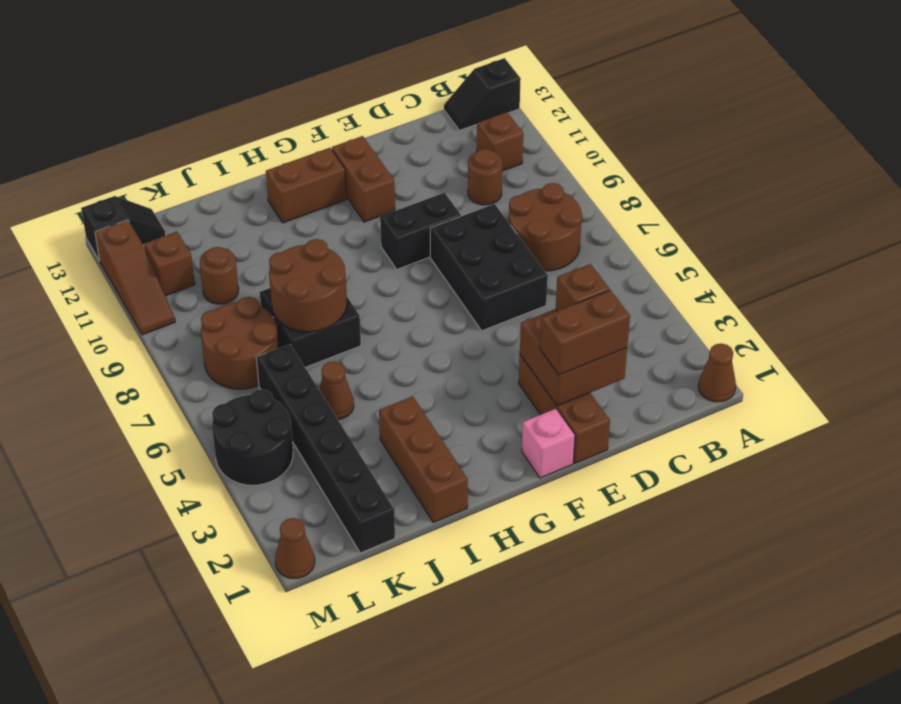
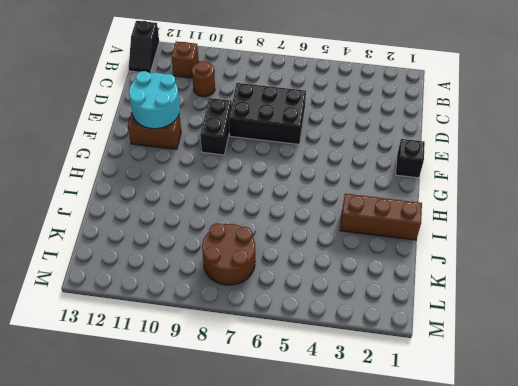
cyan round brick E11:F12 level 2 -> none
black brick F1 level 1 -> pink brick F1 level 1
none -> brown cone A1 level 1
none -> brown round brick B7:C8 level 1
none -> brown brick E1:E3 level 1

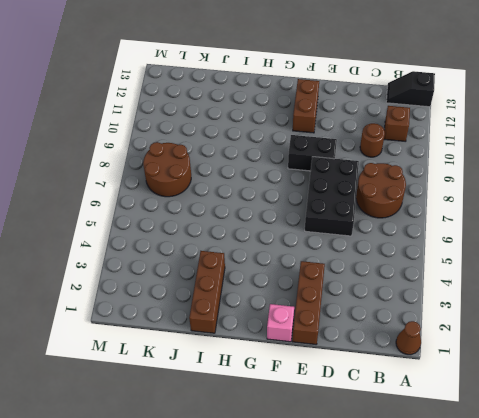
none -> brown brick G12:H12 level 1
none -> black brick I7:J8 level 1
none -> brown cone J5 level 1

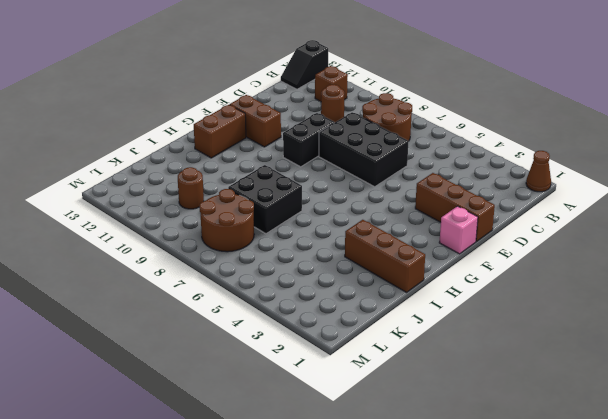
none -> brown cone J5 level 1
none -> black brick K1:K6 level 1
none -> black round brick L4:M5 level 1

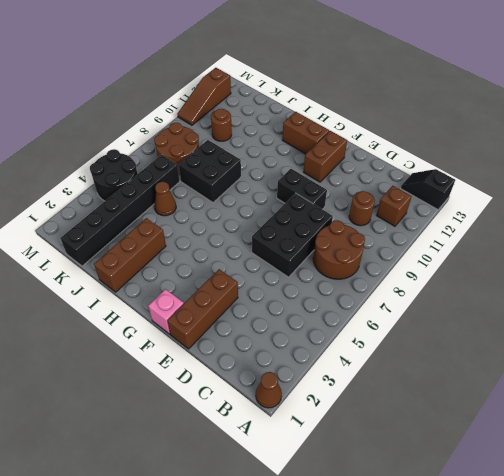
none -> brown brick L11 level 1
none -> black slope L13:M13 level 1 top M
none -> brown cone M1 level 1

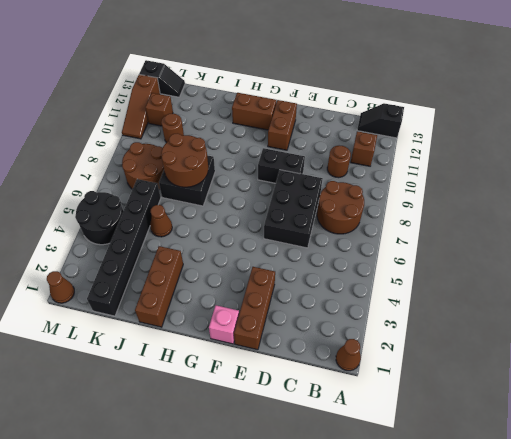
none -> brown brick D2:E3 level 2
none -> brown brick D2:E2 level 3
none -> brown brick D3 level 3

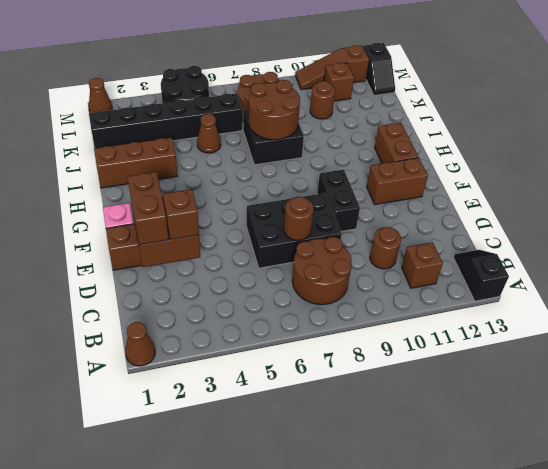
brown round brick D7 level 2 -> none

